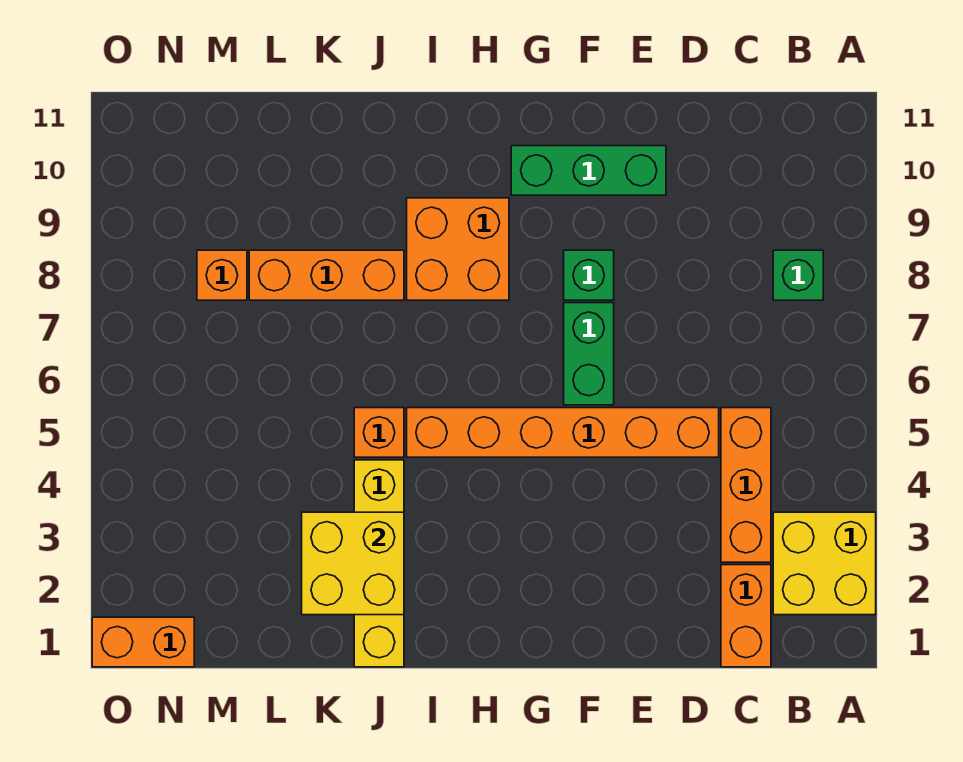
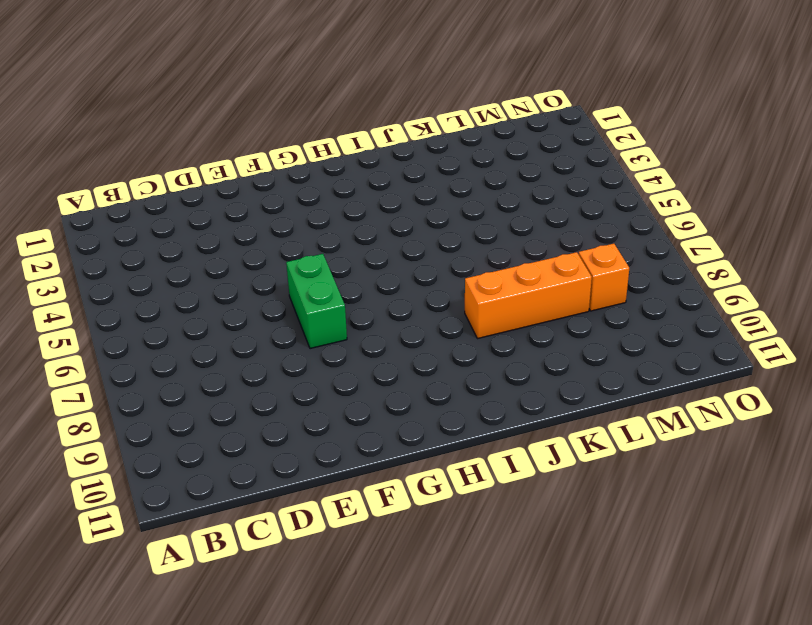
none -> yellow brick A2:B3 level 1
none -> green brick B8 level 1
none -> orange brick C1:C2 level 1

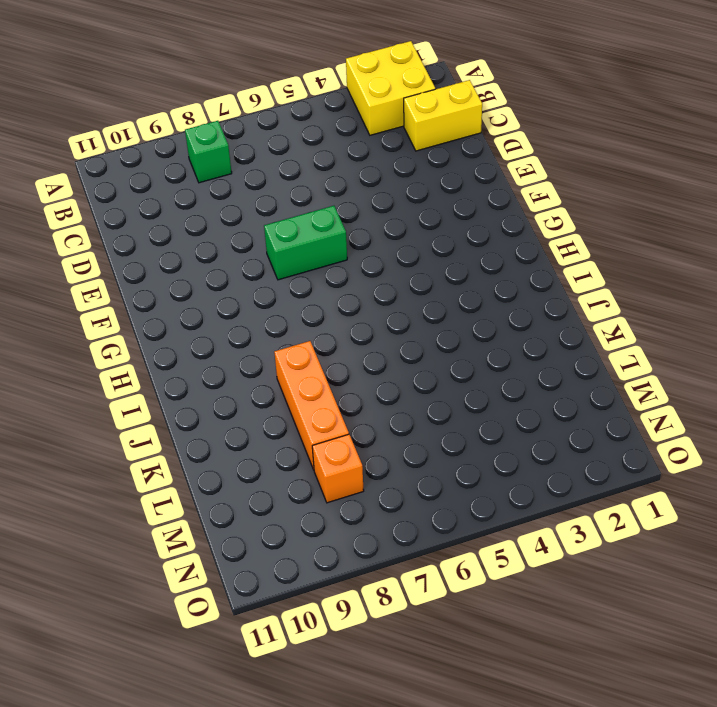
yellow brick C1:C2 level 1 -> orange brick C1:C2 level 1
none -> orange brick C3:C5 level 1
none -> orange brick D5:I5 level 1
none -> green brick E10:G10 level 1

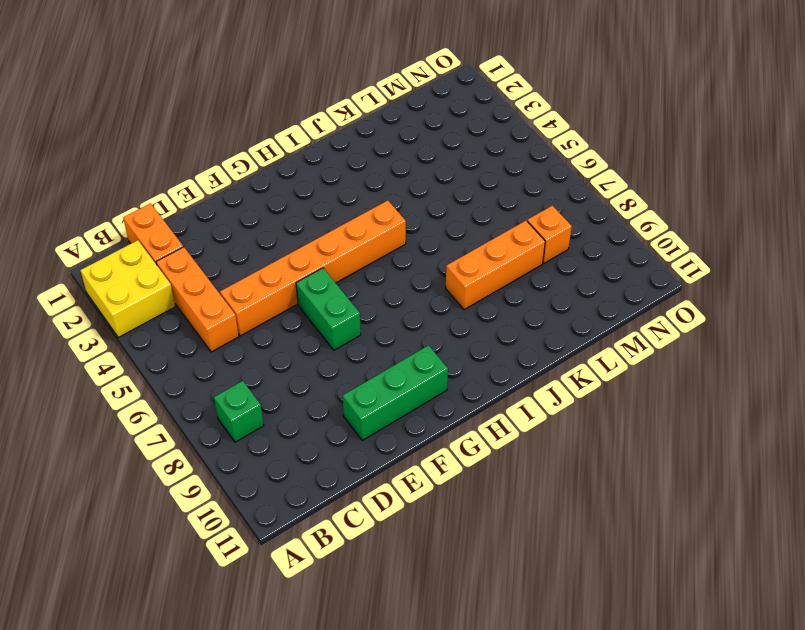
none -> green brick F8 level 1
none -> orange brick H8:I9 level 1
none -> yellow brick J1:J4 level 1

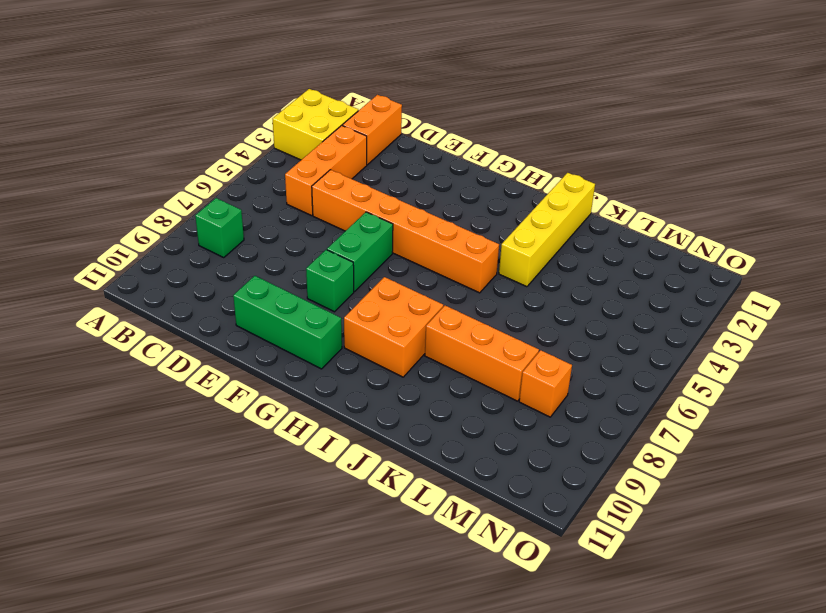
none -> orange brick J5 level 1
none -> orange brick N1:O1 level 1
none -> yellow brick J2:K3 level 2

